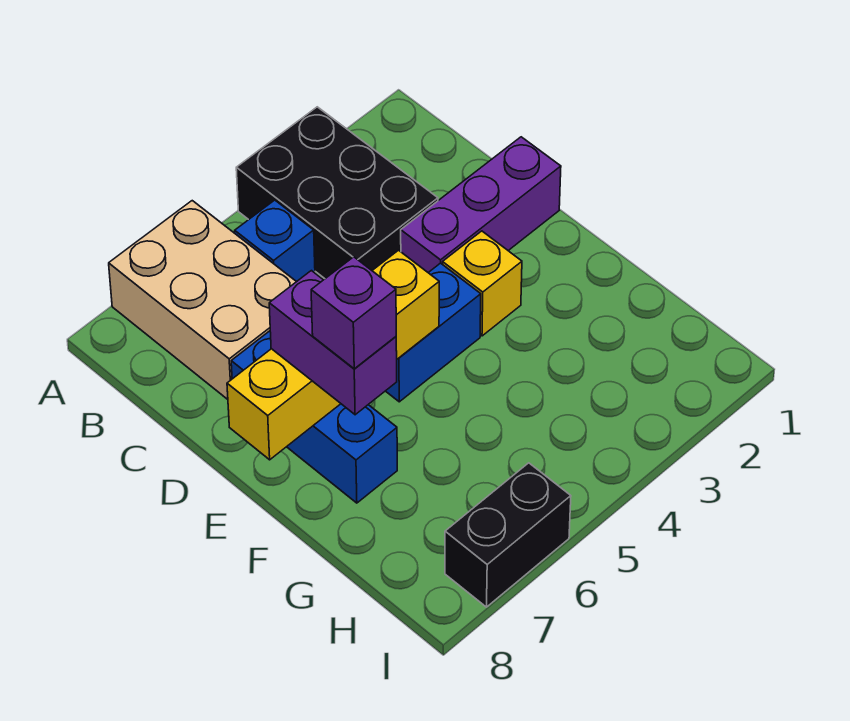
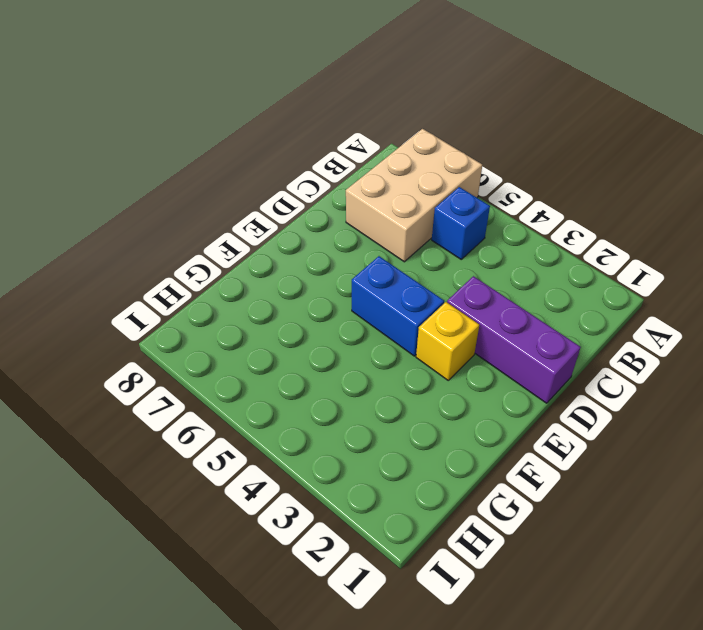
none -> black brick A3:C4 level 1
none -> blue brick D7:F7 level 1

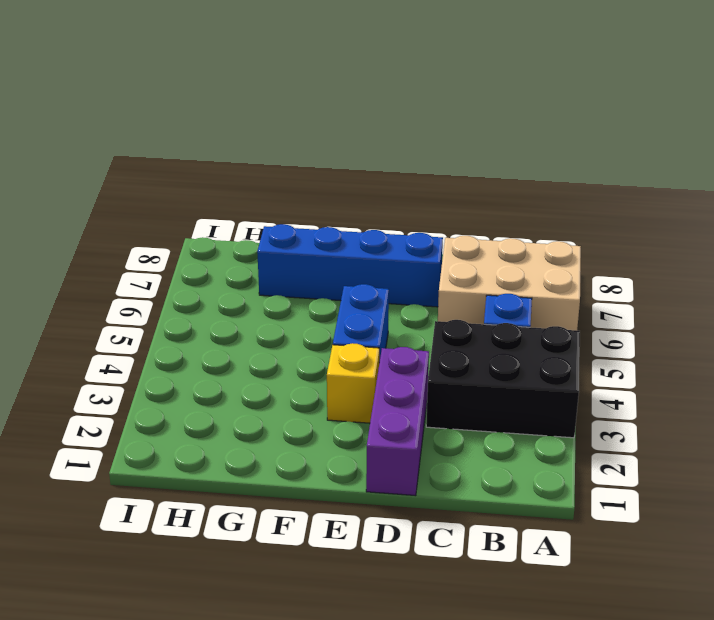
blue brick D7:G7 level 1 -> blue brick D7:F7 level 1
none -> black brick I6:I7 level 1
none -> yellow brick E5:E8 level 2

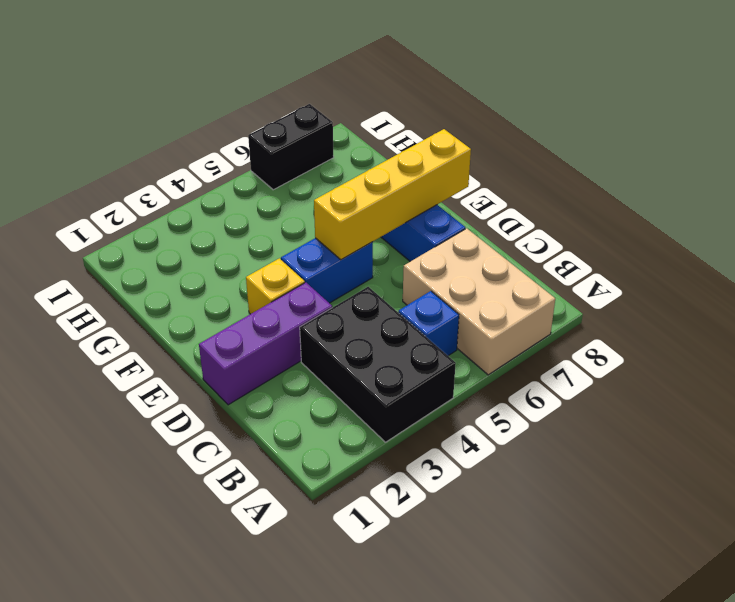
none -> purple brick E7:F7 level 3
none -> purple brick F7 level 4

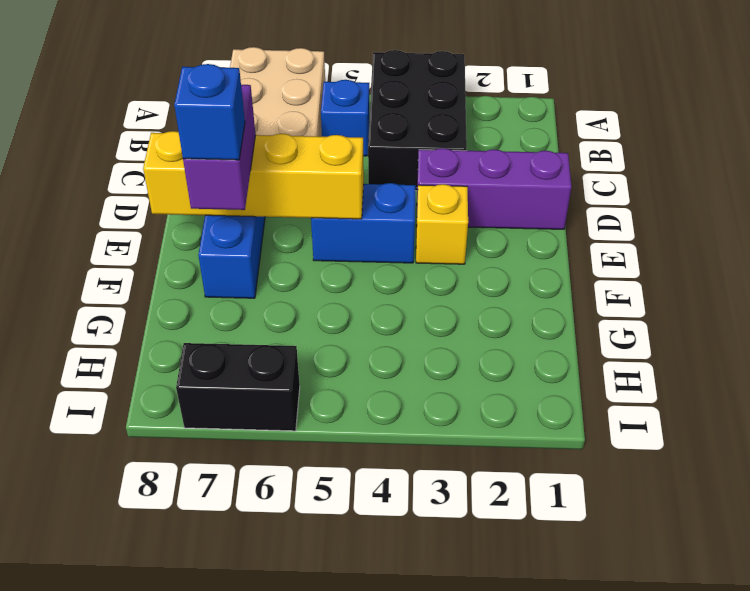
blue brick F7 level 4 -> purple brick F7 level 4

